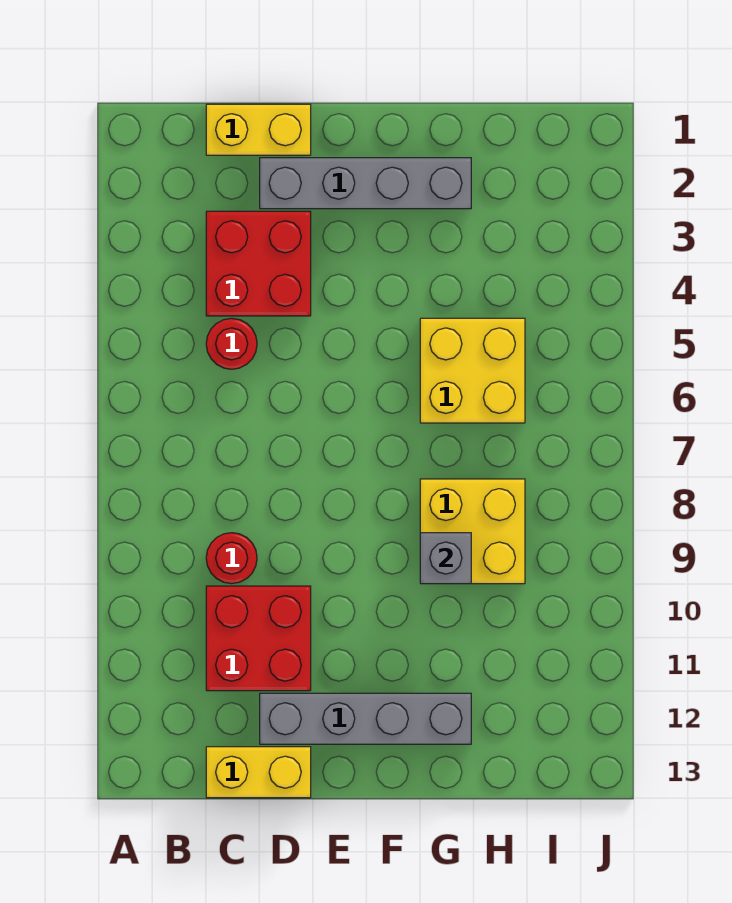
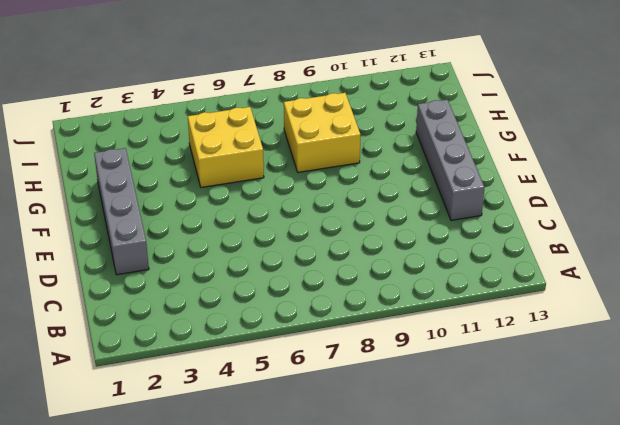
none -> yellow brick C1:D1 level 1
none -> red brick C3:D4 level 1

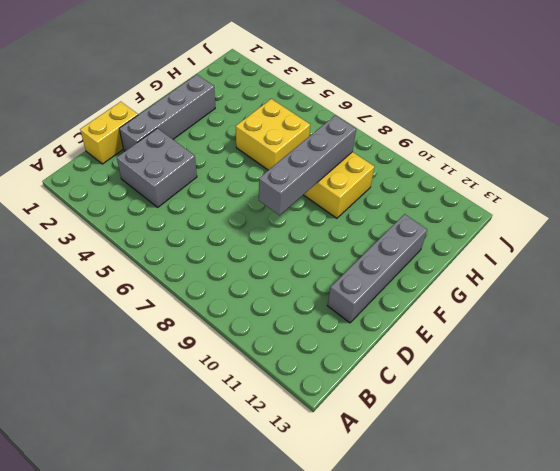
grey brick C3:D4 level 1 -> red brick C3:D4 level 1
grey brick E8:H8 level 2 -> none
none -> red round brick C5 level 1
none -> red round brick C9 level 1

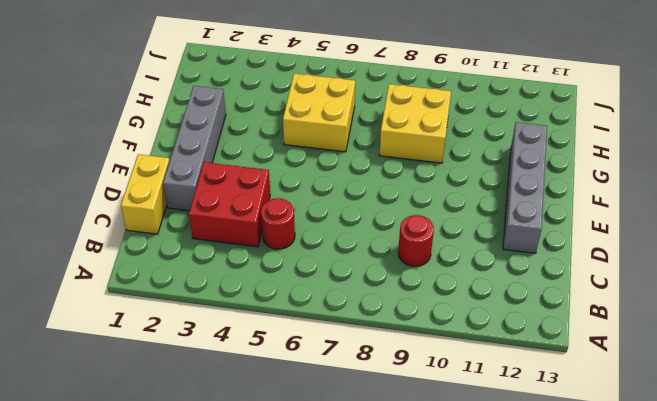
none -> red brick C10:D11 level 1
none -> yellow brick C13:D13 level 1

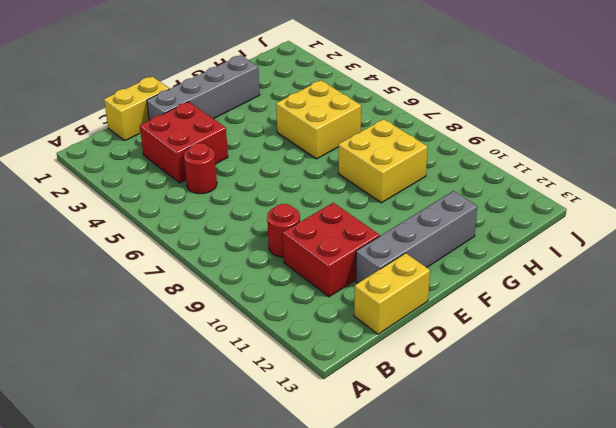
none -> grey brick G9 level 2

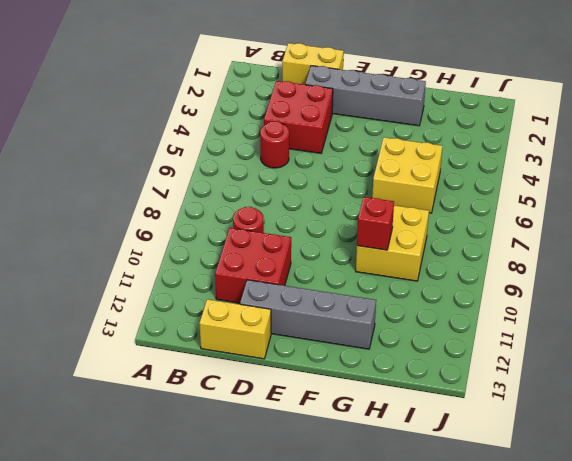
red brick G9 level 2 -> grey brick G9 level 2

